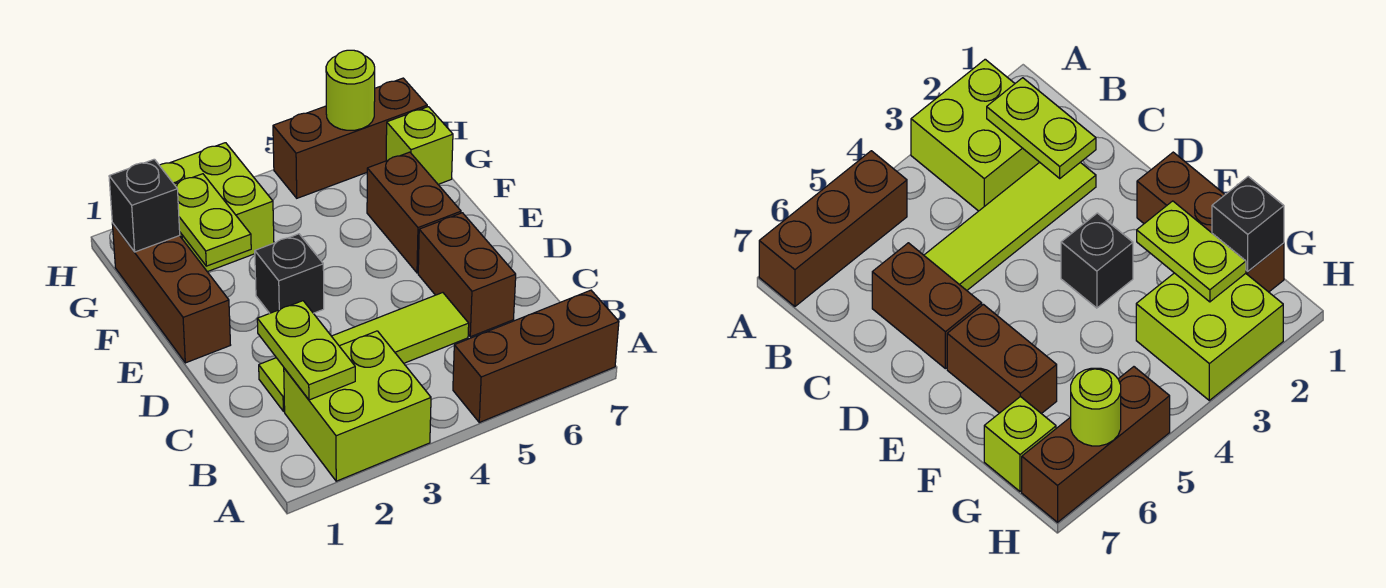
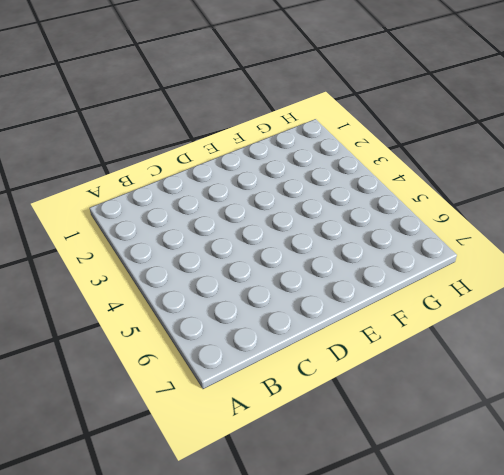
none -> lime brick A2:B3 level 1
none -> brown brick A5:A7 level 1
none -> lime tile C2:C5 level 1

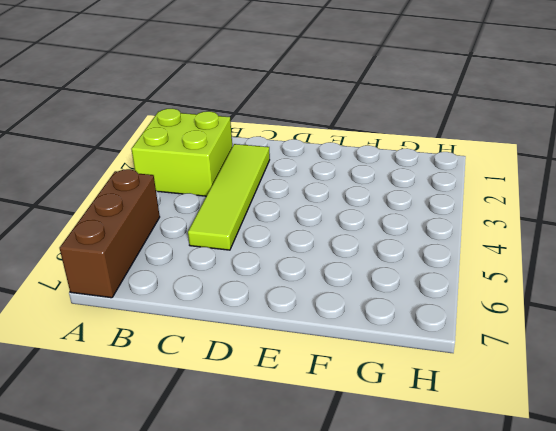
none -> brown brick C6:D6 level 1
none -> brown brick E1:G1 level 1
none -> black brick E3 level 1

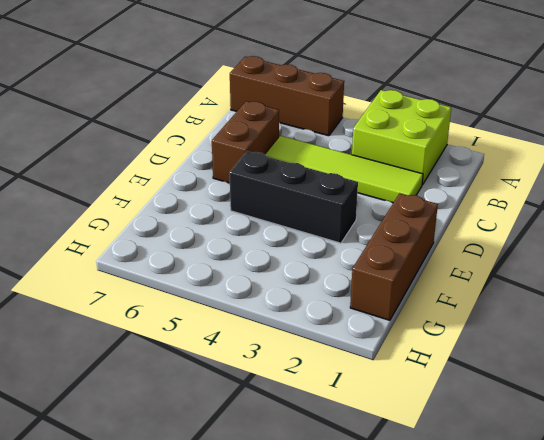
black brick E3:E5 level 1 -> black brick E3 level 1
none -> brown brick E6:F6 level 1
none -> lime brick G2:H3 level 1
none -> lime brick G7 level 1

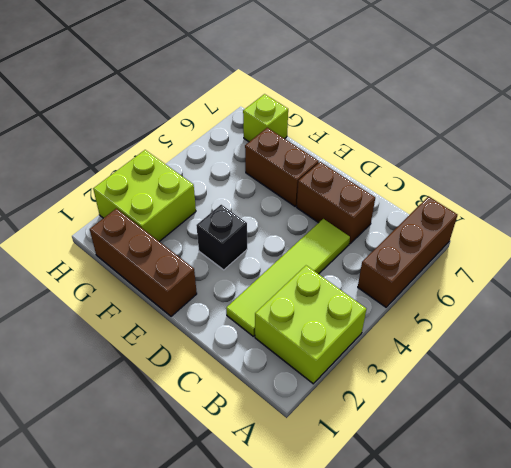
none -> brown brick H5:H7 level 1
none -> lime plate B2:C2 level 2
none -> lime plate F2:G2 level 2

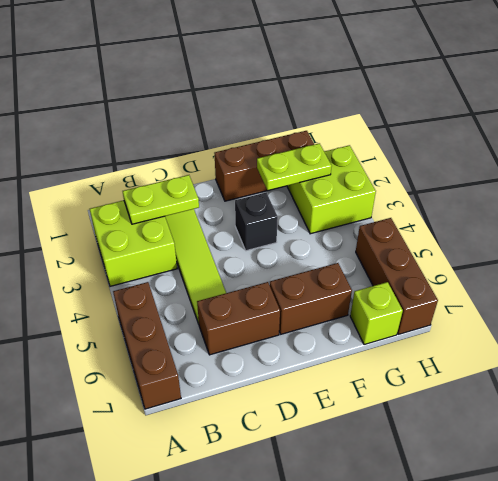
none -> black brick G1 level 2
none -> lime round brick H6 level 2

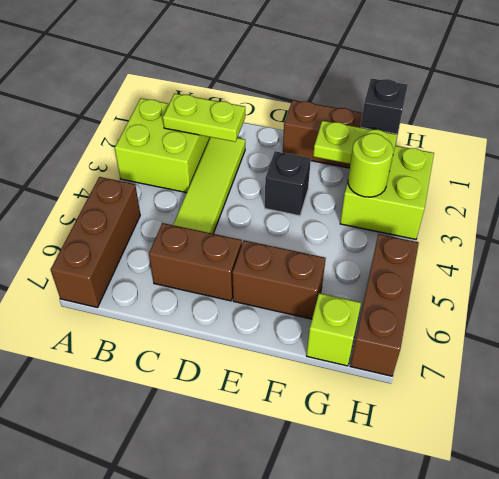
lime round brick G3 level 2 -> lime round brick H6 level 2

